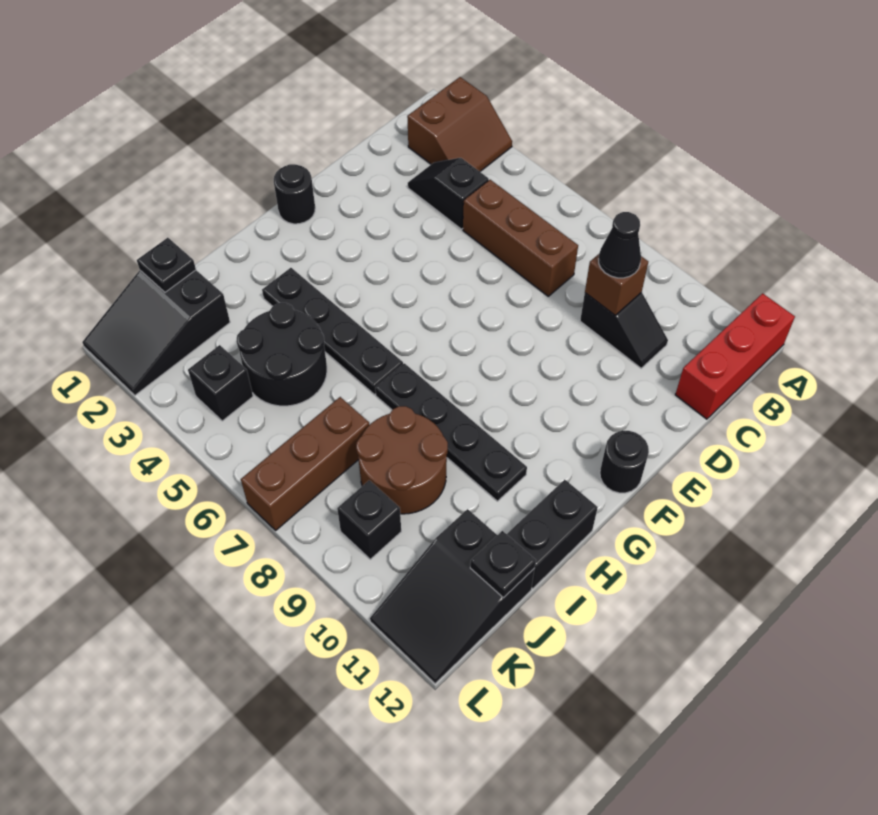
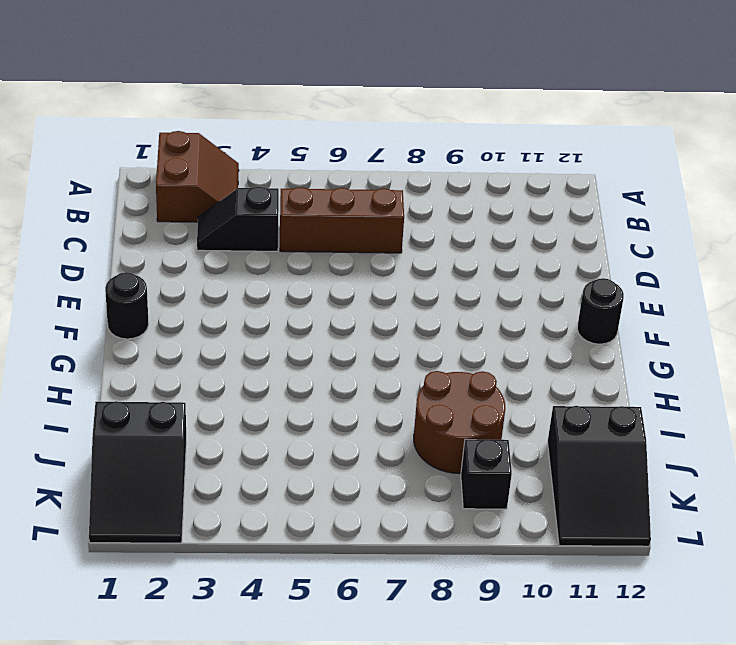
none -> red brick A12:C12 level 1
none -> black slope C9:C10 level 1 top 9
none -> black plate H3:H6 level 1

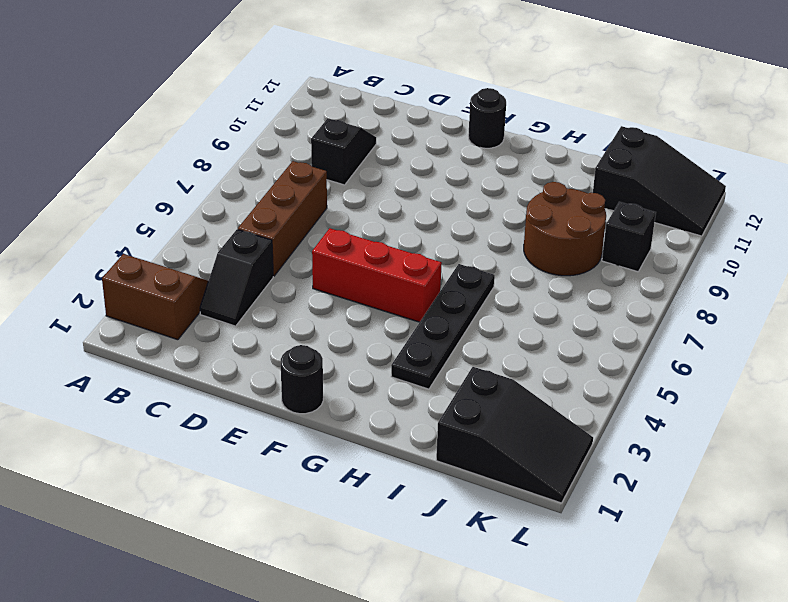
red brick E5:G5 level 1 -> red brick A12:C12 level 1
none -> black plate H7:H10 level 1
none -> black brick H12:I12 level 1
none -> black round brick I4:J5 level 1

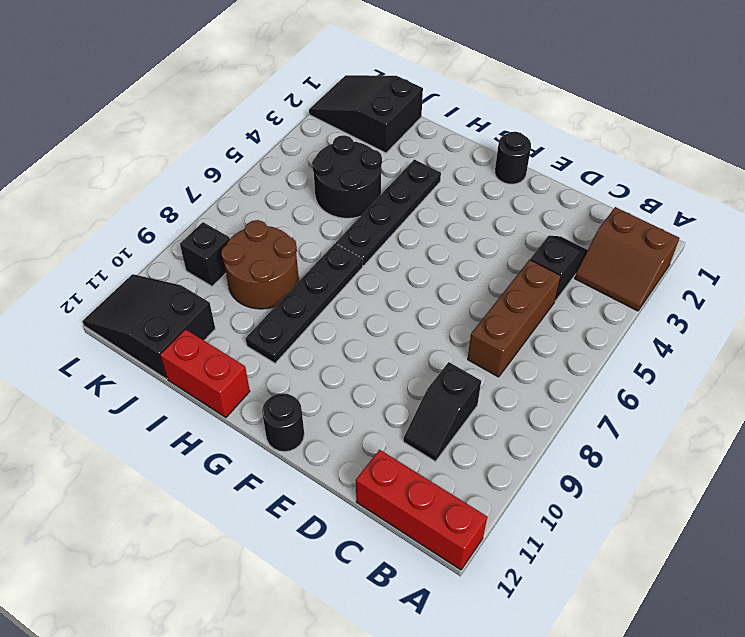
red brick H12:I12 level 1 -> black brick H12:I12 level 1
none -> brown brick J7:L7 level 1
none -> black brick K4 level 1
none -> brown brick C9 level 2

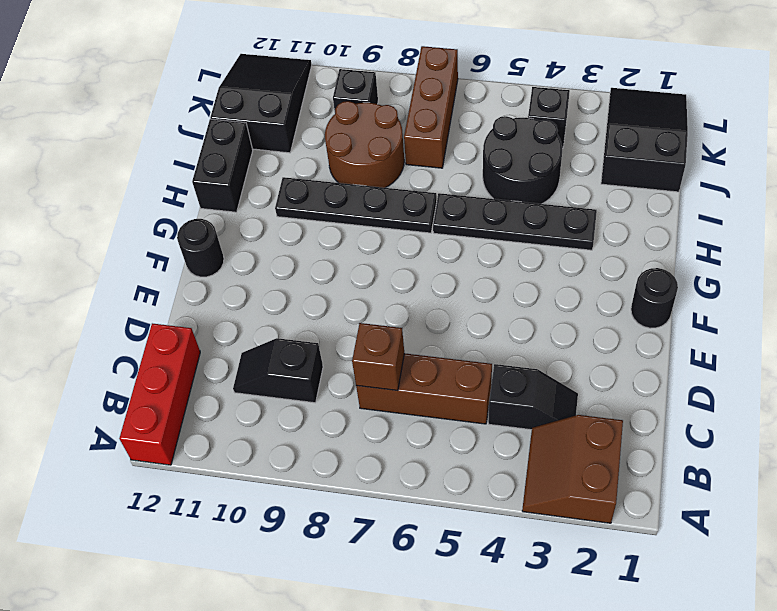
brown brick C7 level 2 -> brown brick C9 level 2
none -> black plate J1 level 2
none -> black plate J12 level 2
none -> black cone C9 level 3

